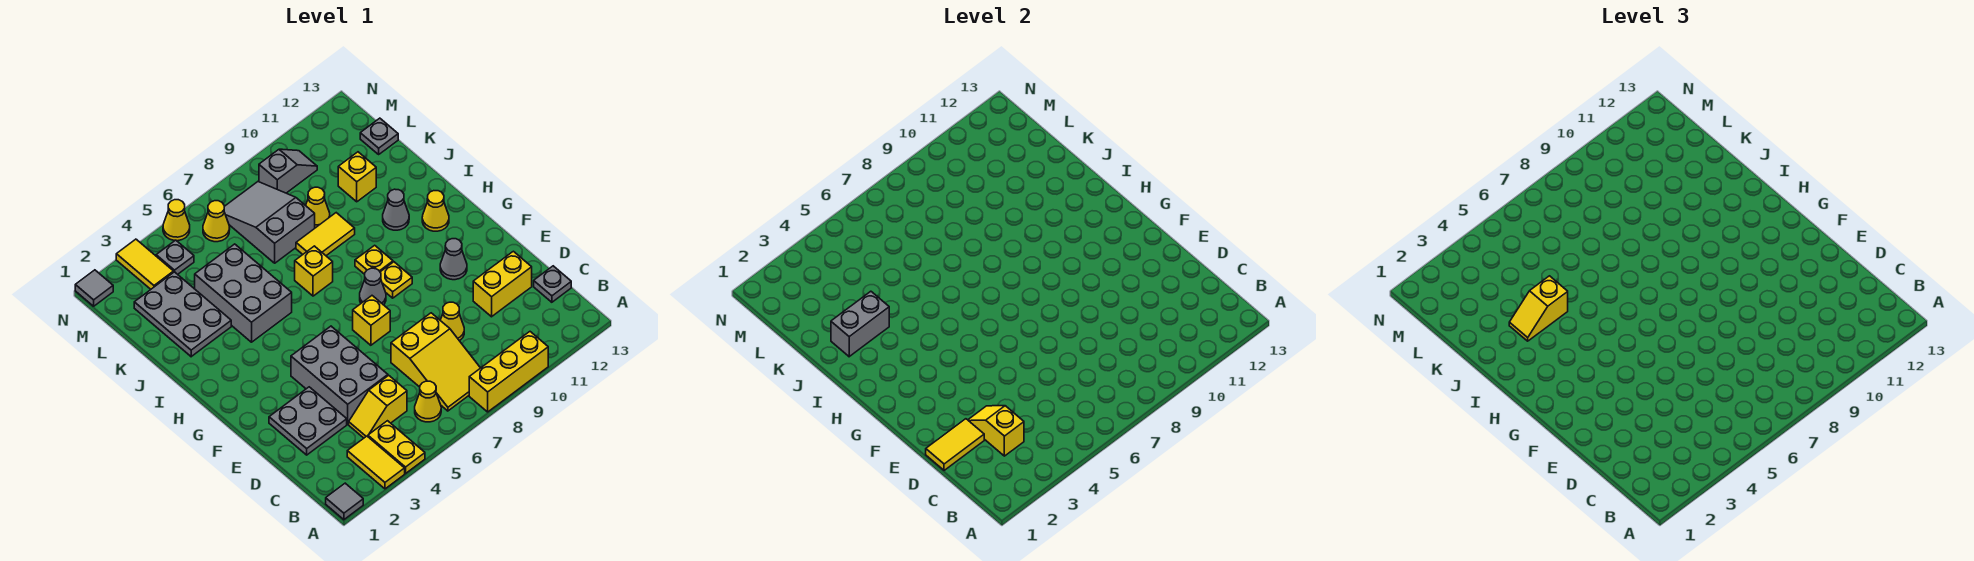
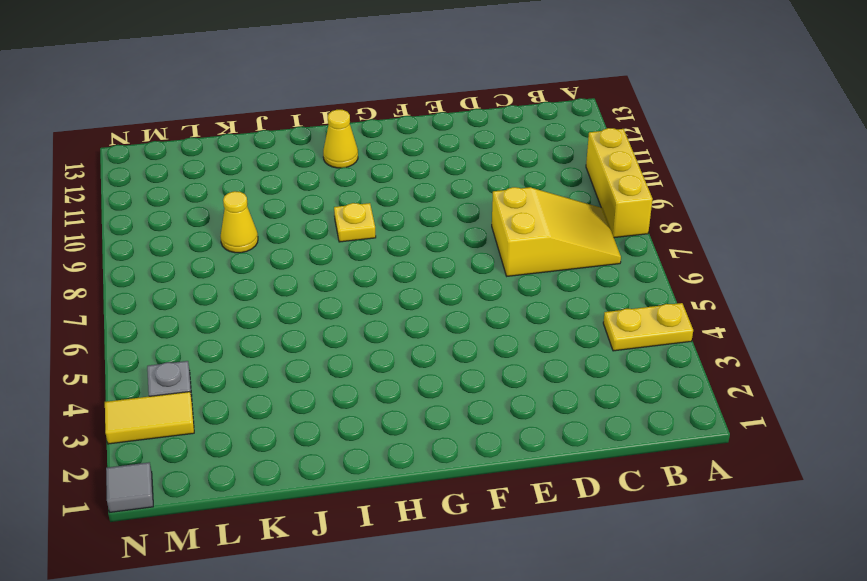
none -> grey tile A1 level 1
none -> yellow tile A3:B3 level 1
none -> yellow cone B6 level 1
none -> yellow slope C4:C5 level 1 top 5

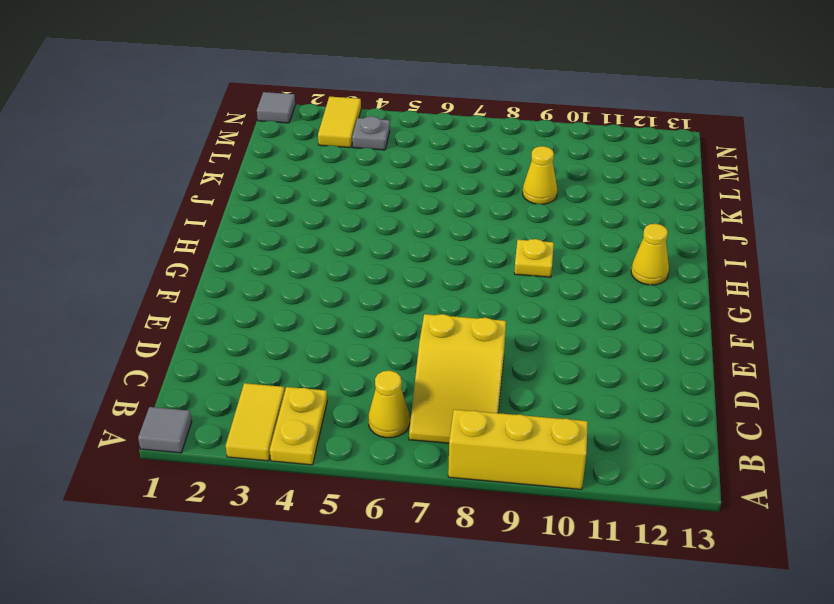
none -> yellow slope C4:C5 level 1 top 5
none -> grey plate C13 level 1
none -> grey plate D2:E3 level 1
none -> grey brick D4:F5 level 1

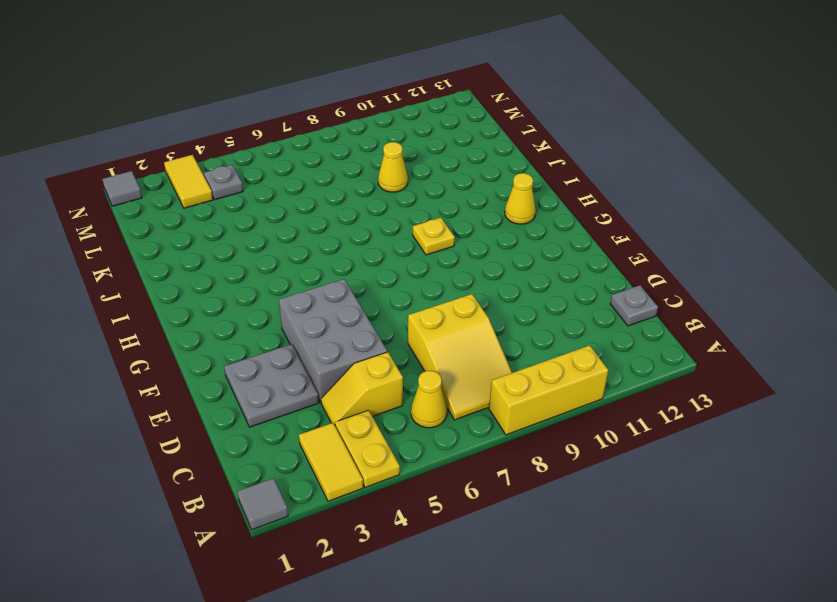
none -> yellow cone D9 level 1
none -> yellow brick D11:D12 level 1
none -> yellow brick F7 level 1
none -> grey cone F11 level 1

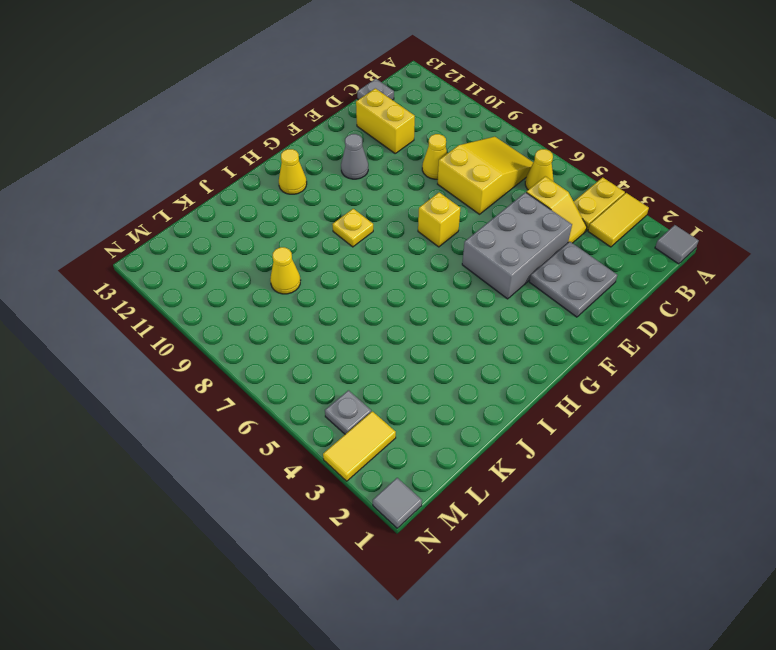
none -> yellow brick A8:A10 level 1
none -> grey cone G8 level 1
none -> yellow plate G9 level 1
none -> grey brick I4:K5 level 1

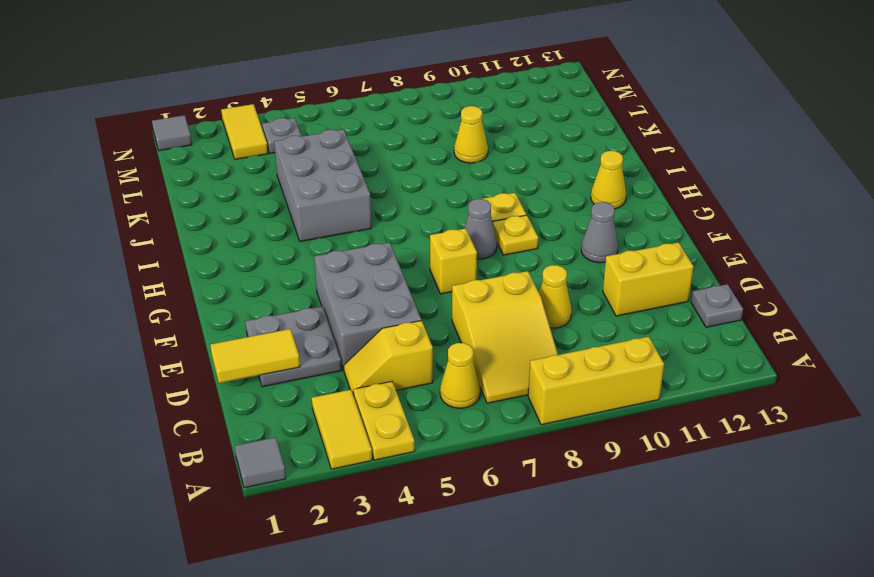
none -> yellow brick I7 level 1
none -> grey cone I11 level 1
none -> grey plate J2:L3 level 1
none -> yellow tile J8:J9 level 1

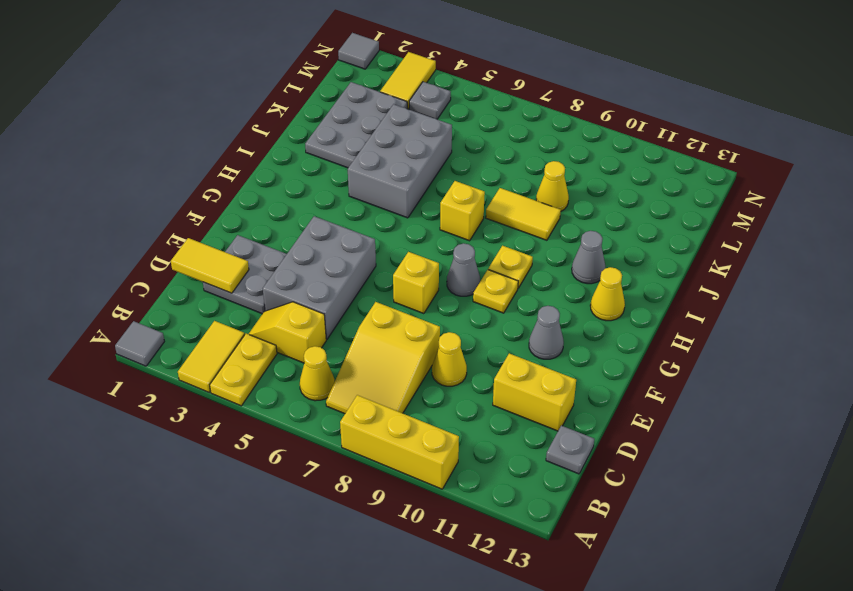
none -> grey slope K7:M8 level 1 top K
none -> yellow brick K11 level 1
none -> grey plate L13 level 1
none -> yellow cone M6 level 1

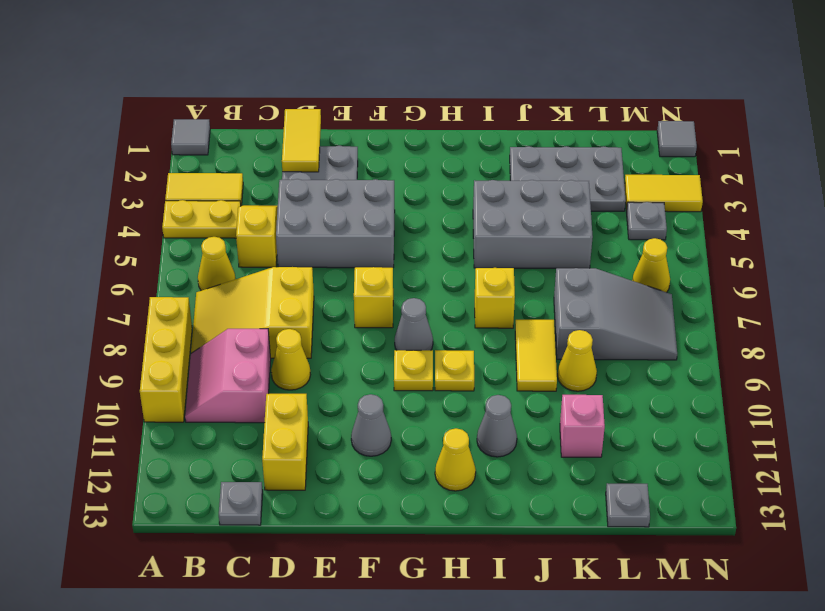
pink slope B9:C10 level 1 top C -> none
pink brick K11 level 1 -> yellow brick K11 level 1
none -> grey slope M9:M10 level 1 top 9
none -> yellow cone N5 level 1
none -> yellow slope C3:D3 level 2 top C
none -> grey brick J2:J3 level 2

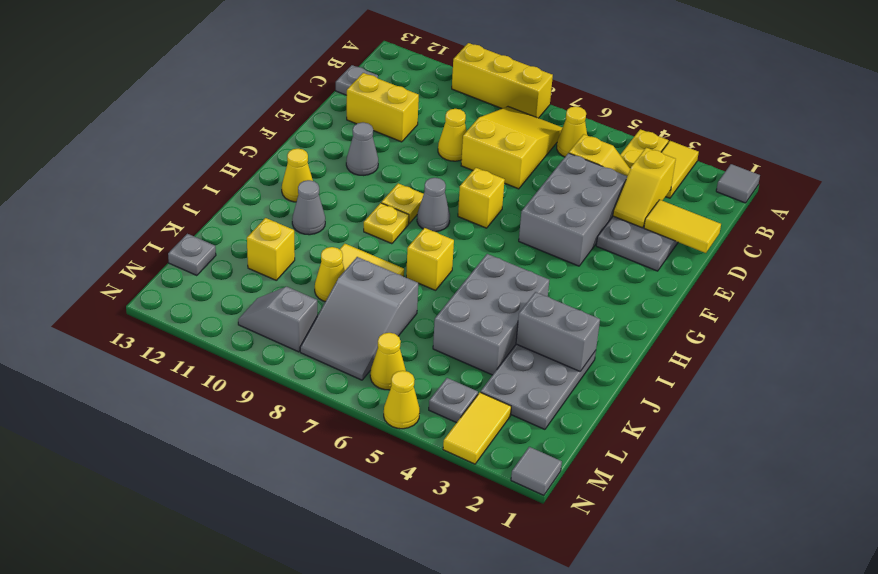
none -> yellow slope J3:J4 level 3 top 4

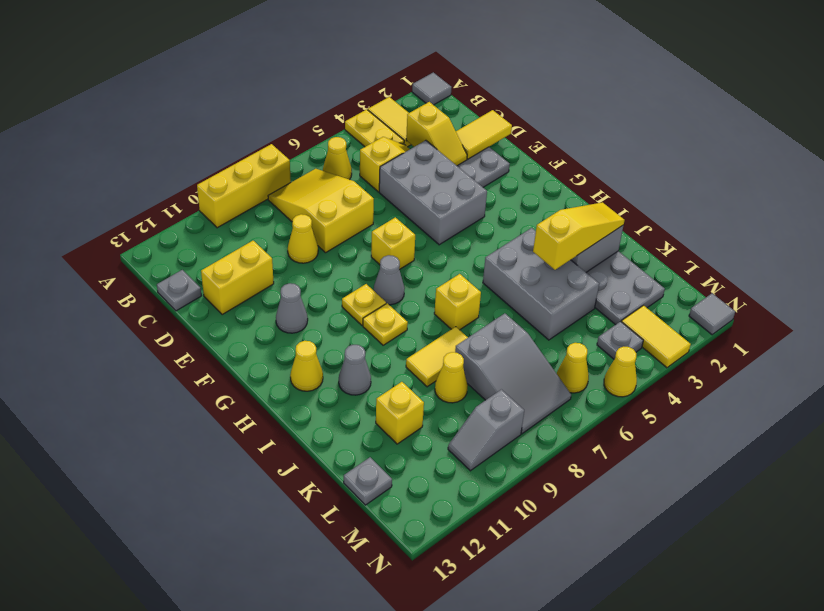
yellow slope J2:J4 level 3 top 4 -> yellow slope J3:J4 level 3 top 4

